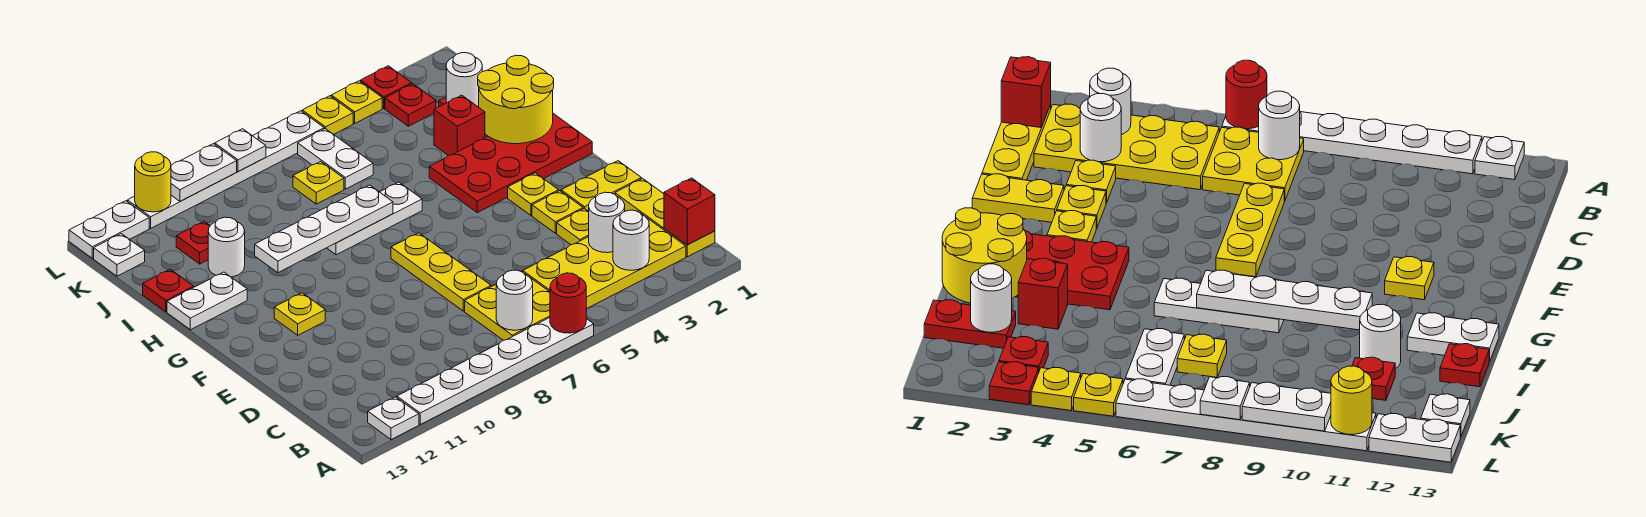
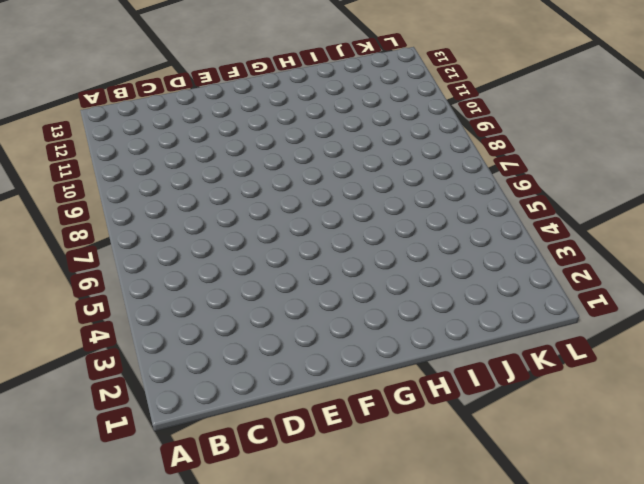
none -> white plate A6:A11 level 1
none -> white plate A12 level 1
none -> yellow plate B1:D1 level 1
none -> yellow plate B2:C5 level 1

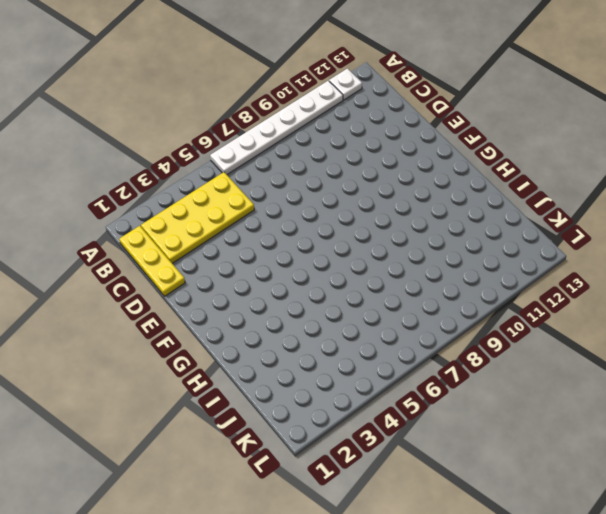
none -> yellow plate B6:C7 level 1
none -> yellow plate D3 level 1
none -> yellow plate D7:F7 level 1
none -> yellow plate E1:E2 level 1

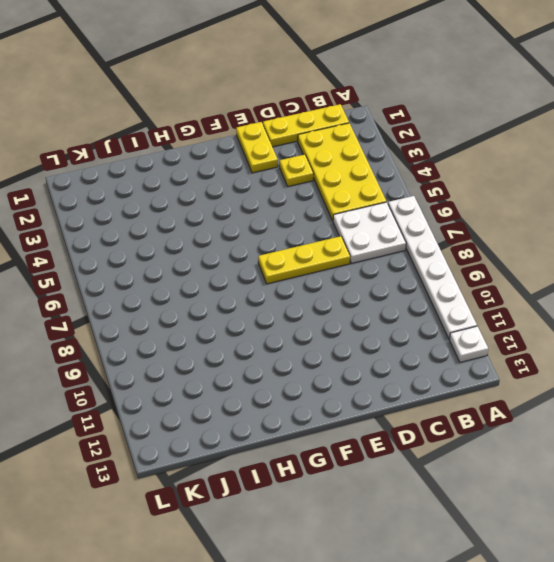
white plate B6:C7 level 1 -> yellow plate B6:C7 level 1
none -> yellow plate E3 level 1
none -> yellow plate F3 level 1
none -> yellow plate F11 level 1
none -> red plate G1:H4 level 1

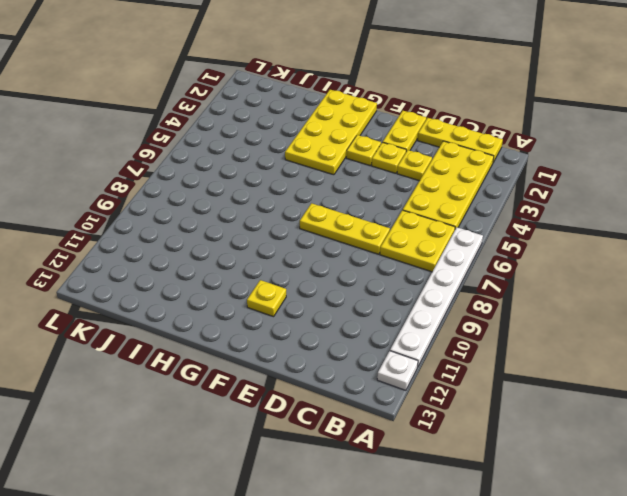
yellow plate G1:H4 level 1 -> red plate G1:H4 level 1
none -> white plate H6:H8 level 1
none -> white plate H12:H13 level 1
none -> red brick I3 level 1
none -> white round brick I11 level 1

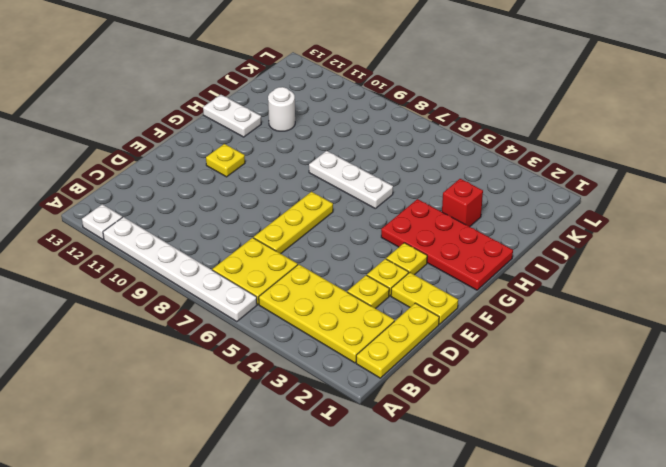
none -> red plate I13 level 1
none -> red plate J1:J2 level 1
none -> white plate J6:K6 level 1
none -> yellow plate J7 level 1

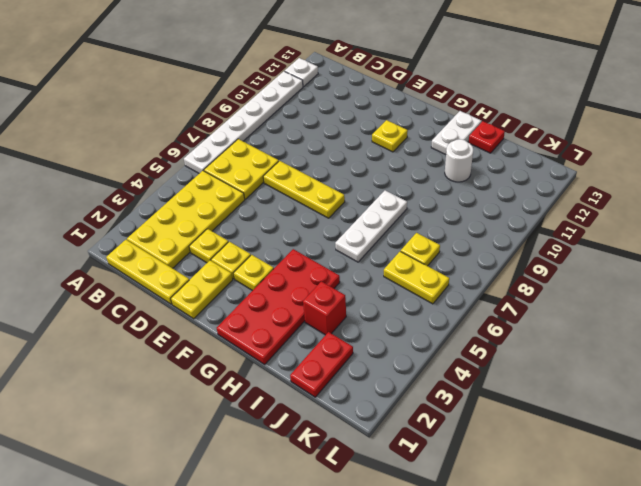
yellow plate J6:K6 level 1 -> white plate J6:K6 level 1
none -> red plate J11 level 1
none -> red plate K3 level 1
none -> white plate K13 level 1
none -> red plate L3 level 1

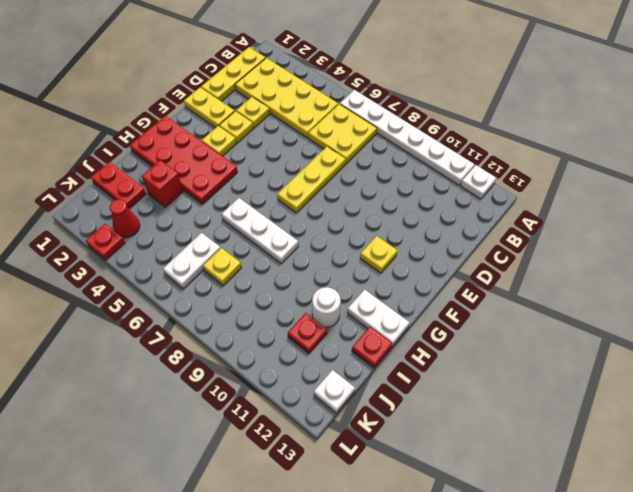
red cone K3 level 1 -> red plate K3 level 1
none -> yellow plate L4 level 1
none -> yellow plate L5 level 1
none -> white plate L6:L11 level 1
none -> white plate L12:L13 level 1

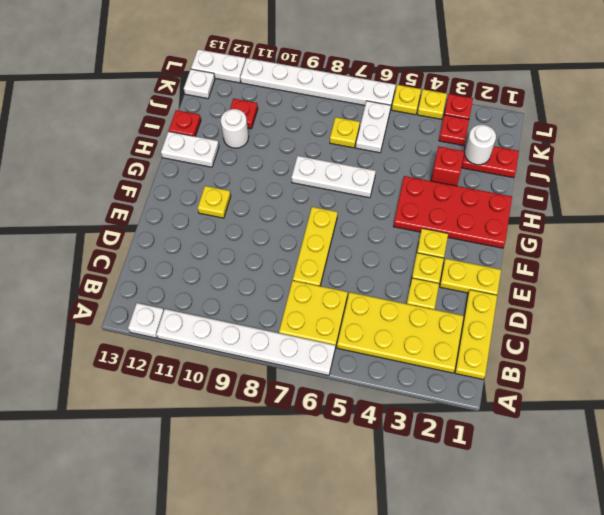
none -> red round brick A6 level 2
none -> red brick B1 level 2
none -> white round brick B3 level 2
none -> white round brick B7 level 2

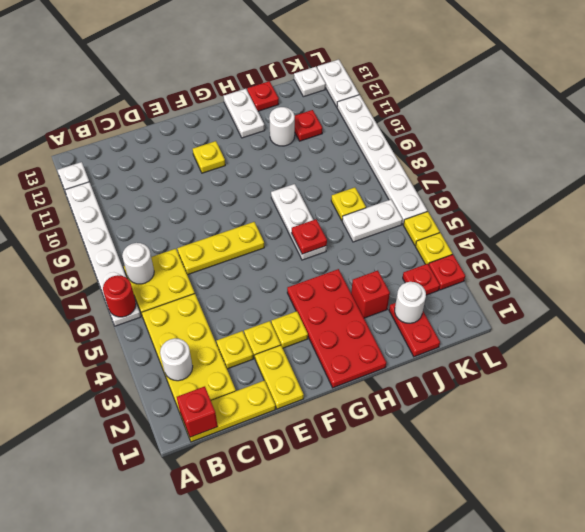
red plate H6 level 2 -> none
none -> white round brick C3 level 2
none -> yellow round brick H1:I2 level 2
none -> white plate H7:H10 level 2
none -> white plate L8 level 2

